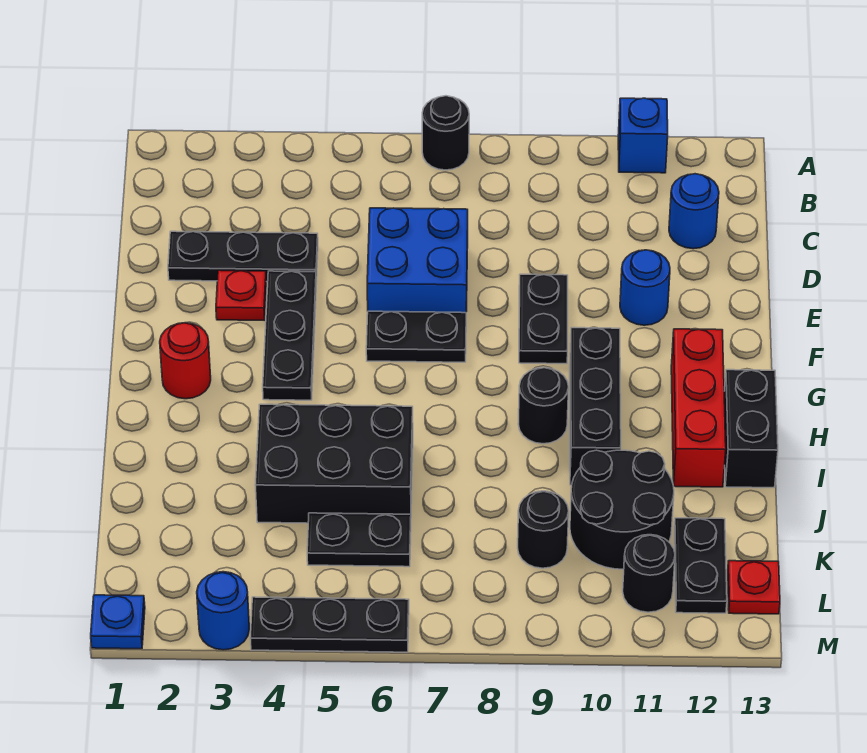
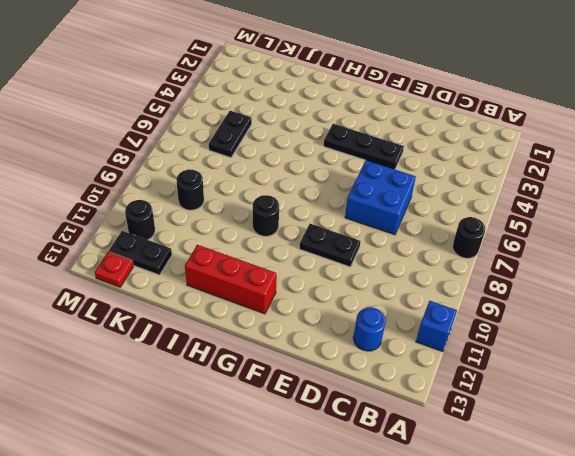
none -> black plate D2:D4 level 1
none -> red plate E3 level 1
none -> blue round brick E11 level 1

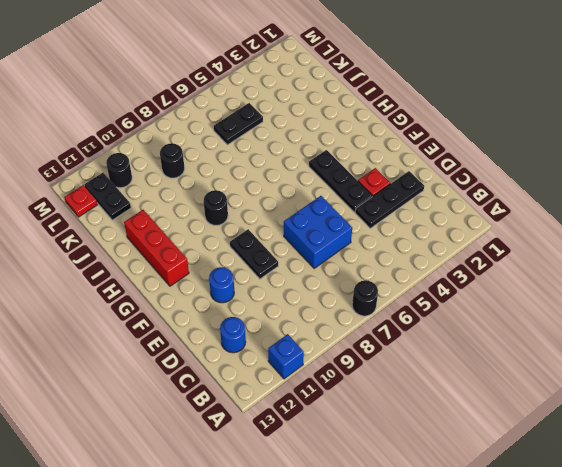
none -> black plate F6:F7 level 1
none -> red round brick G2 level 1
none -> black brick G10:I10 level 1

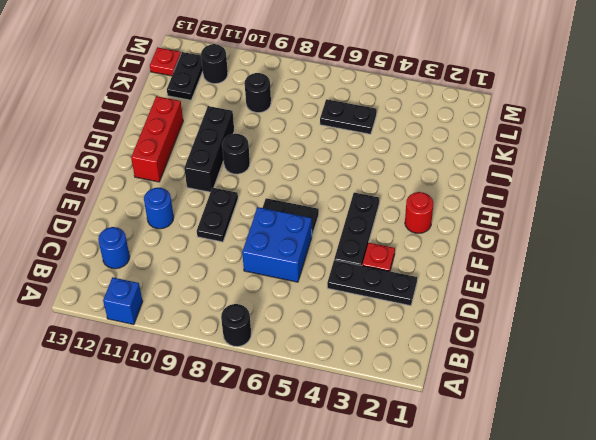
none -> black brick H13:I13 level 1
none -> black brick I4:J6 level 1
none -> black round brick J10:K11 level 1

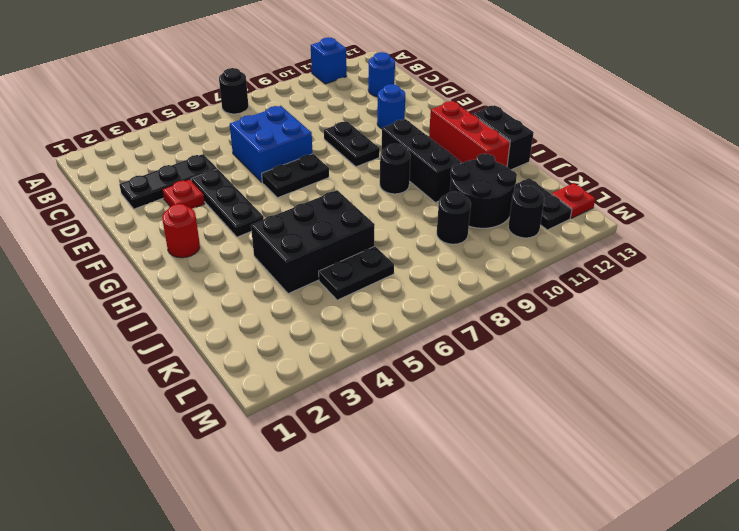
none -> blue plate M1 level 1
none -> blue round brick M3 level 1
none -> black plate M4:M6 level 1

